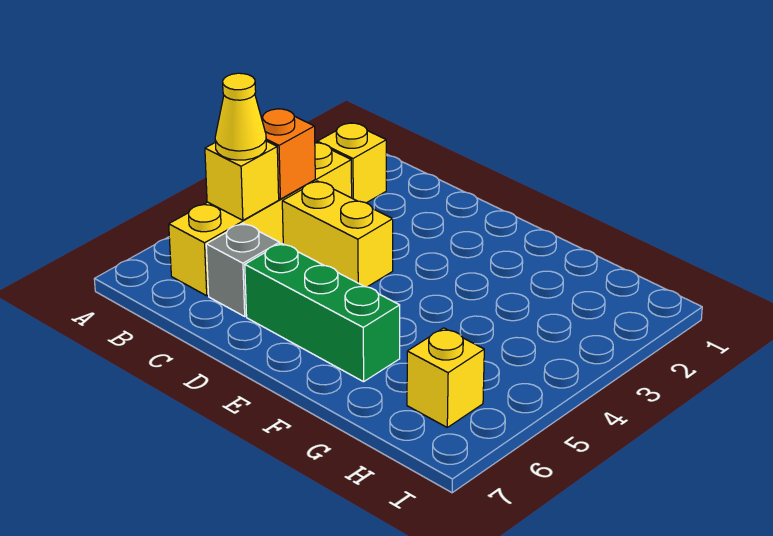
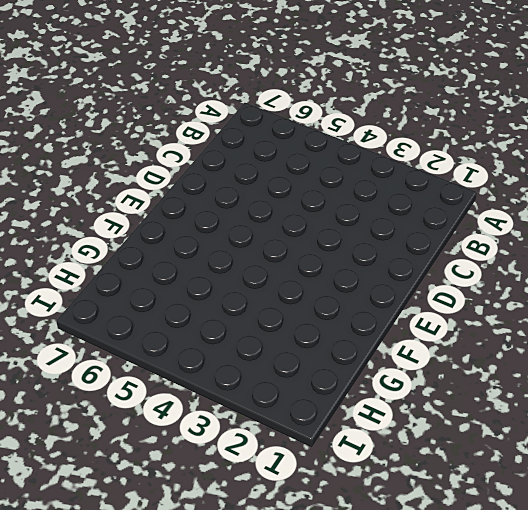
none -> yellow brick B2 level 1
none -> yellow brick B3:B6 level 1

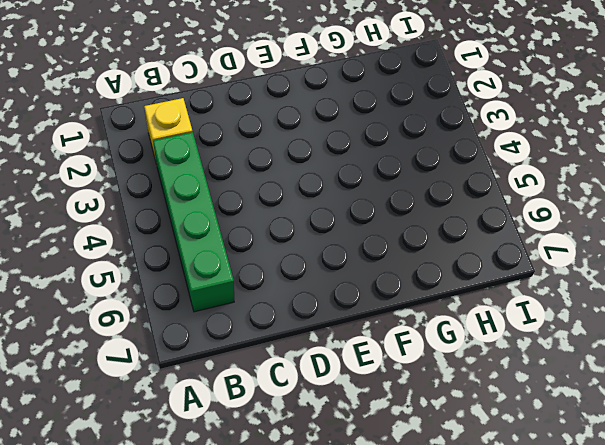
green brick B3:B6 level 1 -> yellow brick B3:B6 level 1
none -> yellow brick C4:D4 level 1
none -> grey brick C6 level 1

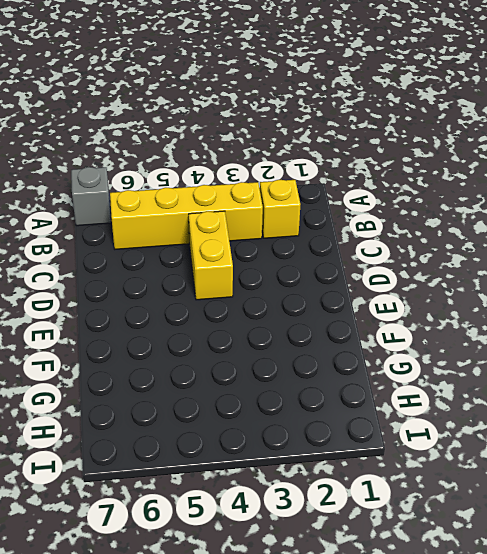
grey brick A7 level 1 -> grey brick C6 level 1
none -> green brick D6:F6 level 1
none -> yellow brick H6 level 1

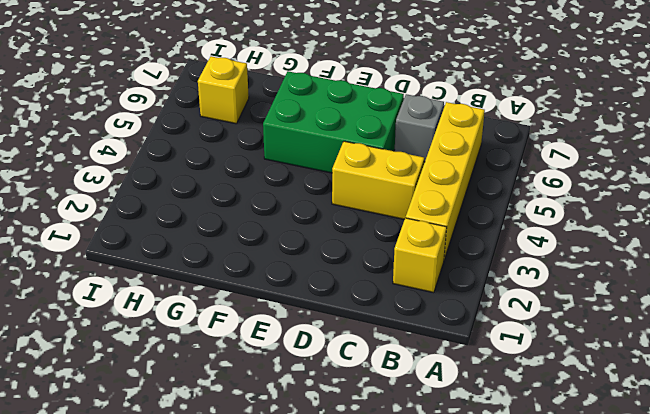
green brick D5:F6 level 1 -> green brick D6:F6 level 1
none -> orange brick B4 level 2
none -> yellow brick B5 level 2

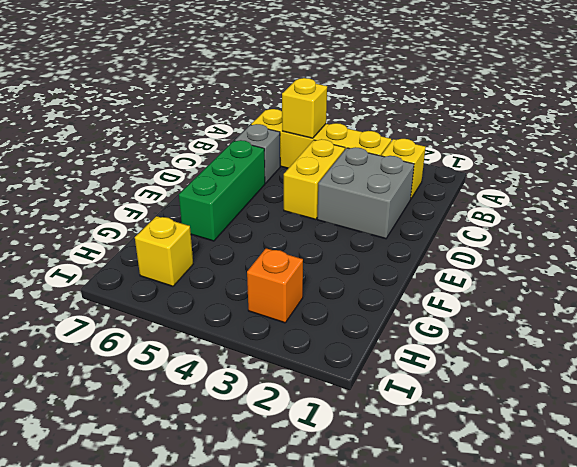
grey brick C2:D3 level 1 -> none
orange brick H3 level 1 -> orange brick B4 level 2
none -> yellow cone B5 level 3

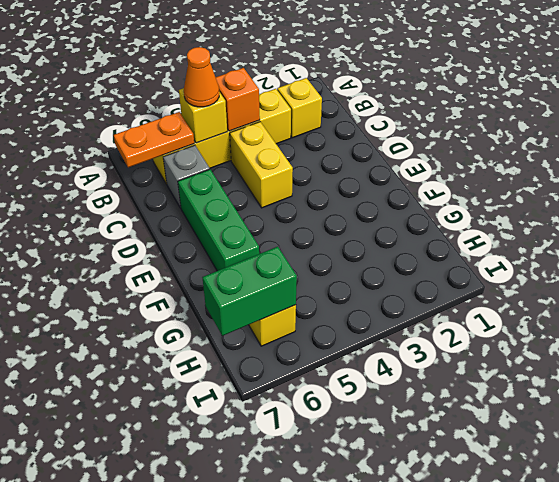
orange cone B5 level 3 -> yellow cone B5 level 3
orange plate B6:B7 level 2 -> none
green brick H6:H7 level 2 -> none

